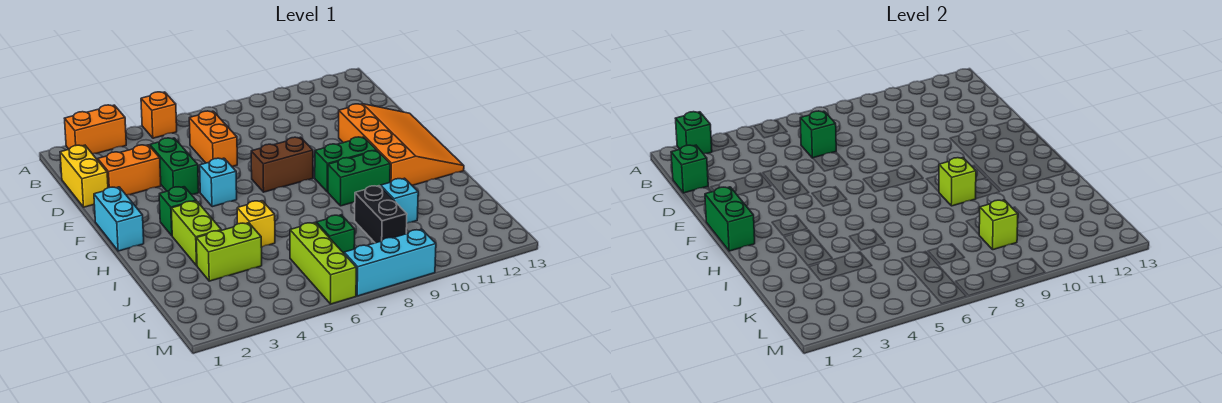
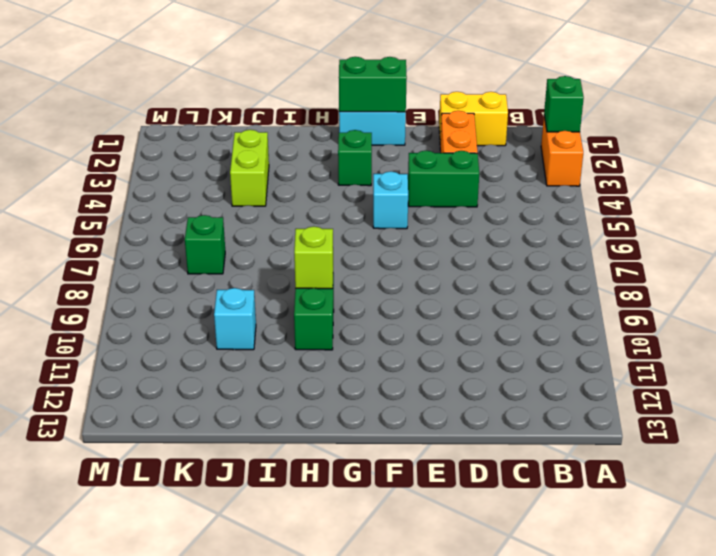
none -> orange brick A5 level 1
none -> orange brick C6:D6 level 1
none -> orange slope E11:H13 level 1 top 11

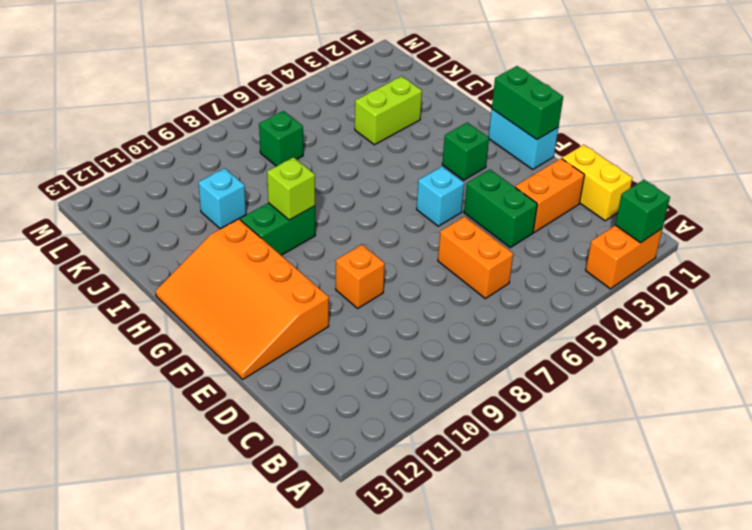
orange brick E9 level 1 -> orange brick A5 level 1
none -> brown brick F7:F8 level 1
none -> green brick G9:G10 level 1
none -> lime brick H3:I3 level 1

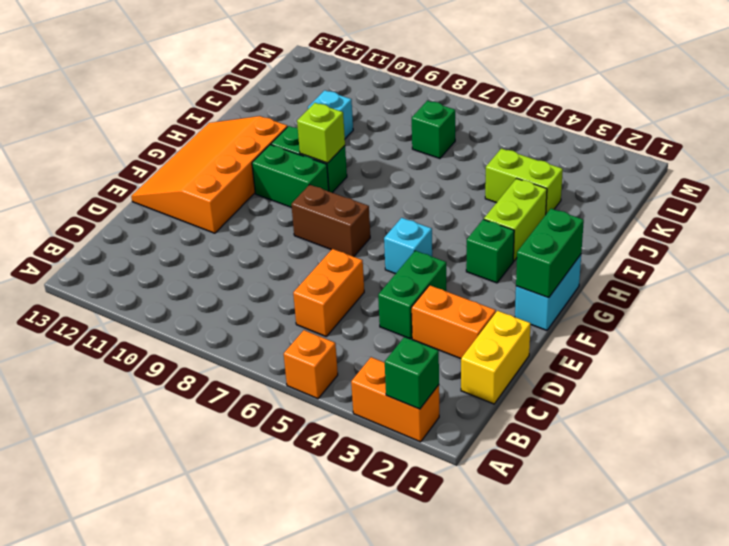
none -> yellow brick I5 level 1
none -> black brick J9:K9 level 1
none -> lime brick K6:M6 level 1

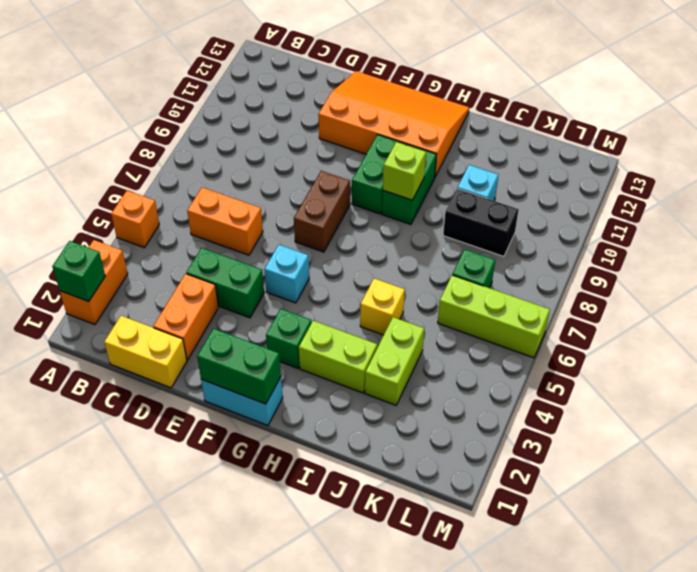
none -> cyan brick M7:M9 level 1
none -> green brick C1 level 2
none -> green brick C6 level 2

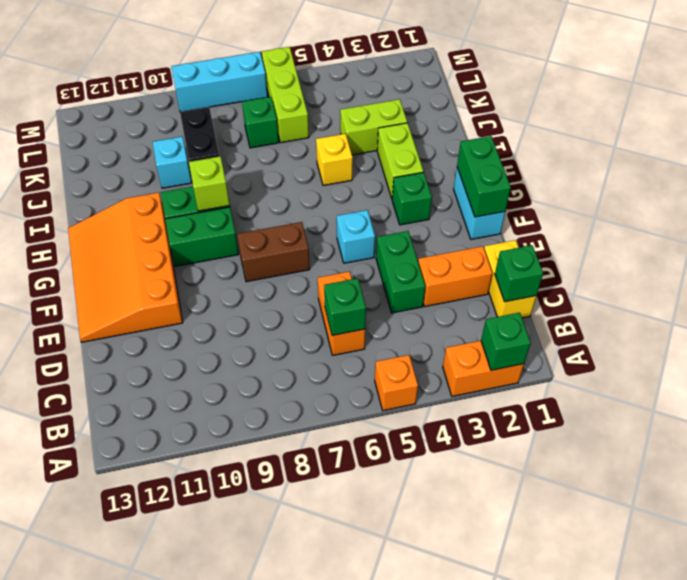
none -> lime brick K9 level 2

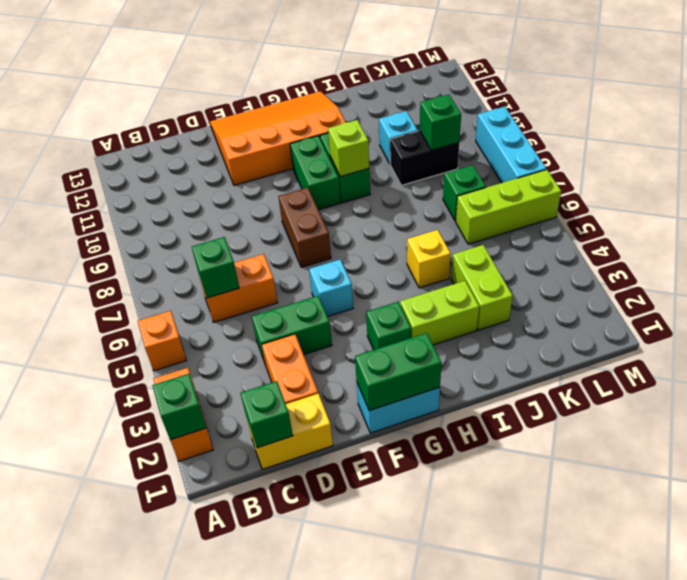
green brick K9 level 2 -> lime brick K9 level 2

